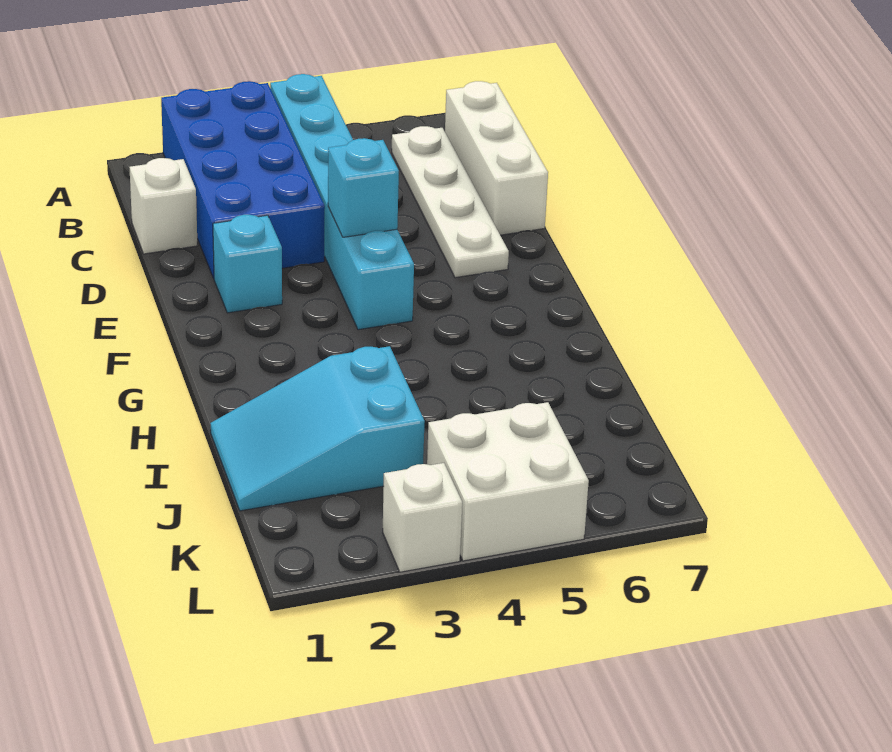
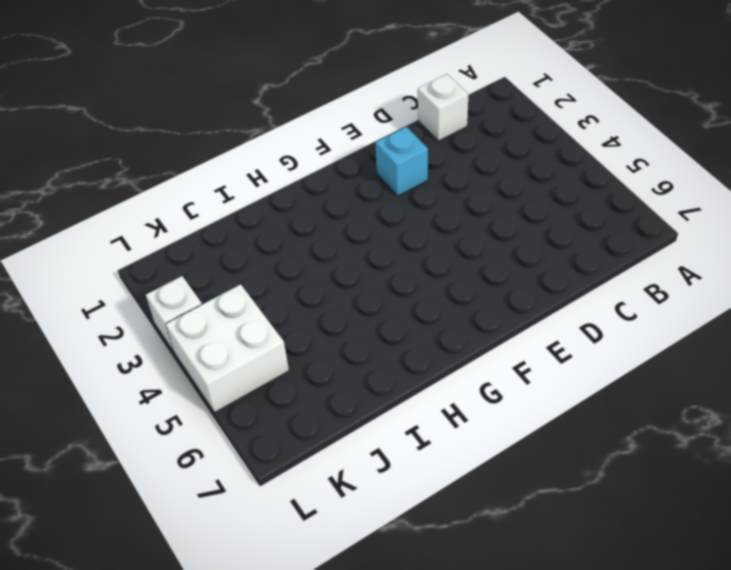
none -> blue brick A2:D3 level 1
none -> cyan brick A4:F4 level 1

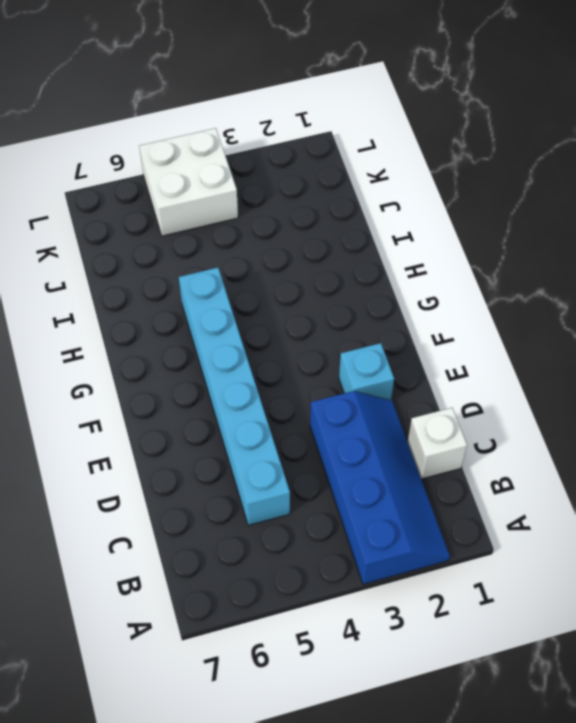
blue slope A2:D3 level 1 top 3 -> blue brick A2:D3 level 1
cyan brick C5:H5 level 1 -> cyan brick A4:F4 level 1
none -> white plate B6:E6 level 1
none -> white brick B7:D7 level 1

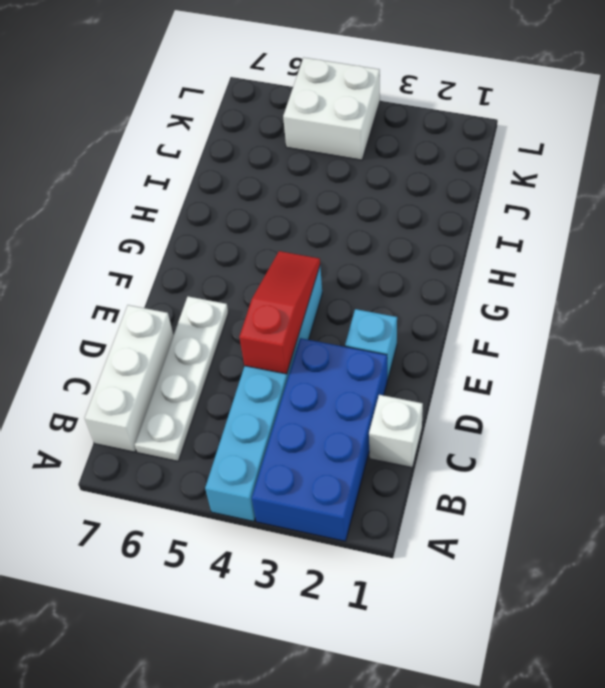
red slope D4:F4 level 2 top D -> cyan brick E4 level 2
none -> cyan slope I1:J3 level 1 top 3
none -> white brick L3 level 1

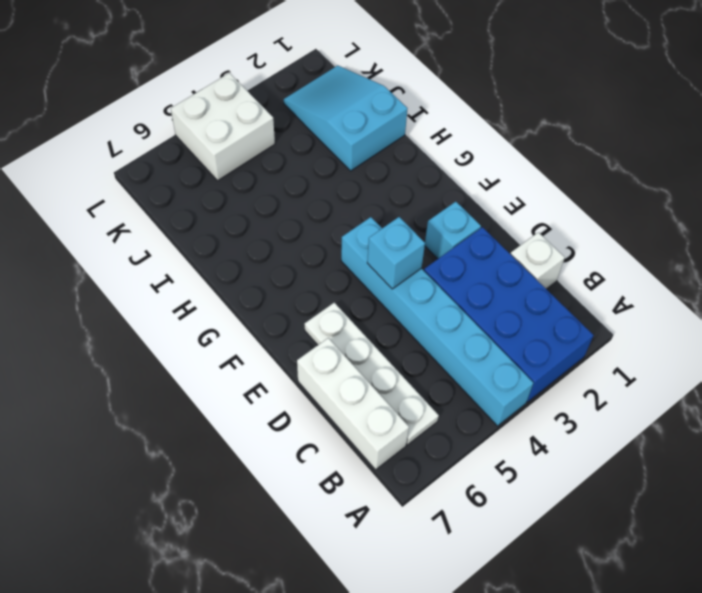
cyan slope I1:K2 level 1 top I -> cyan slope I1:J3 level 1 top 3
none -> white brick L3 level 1

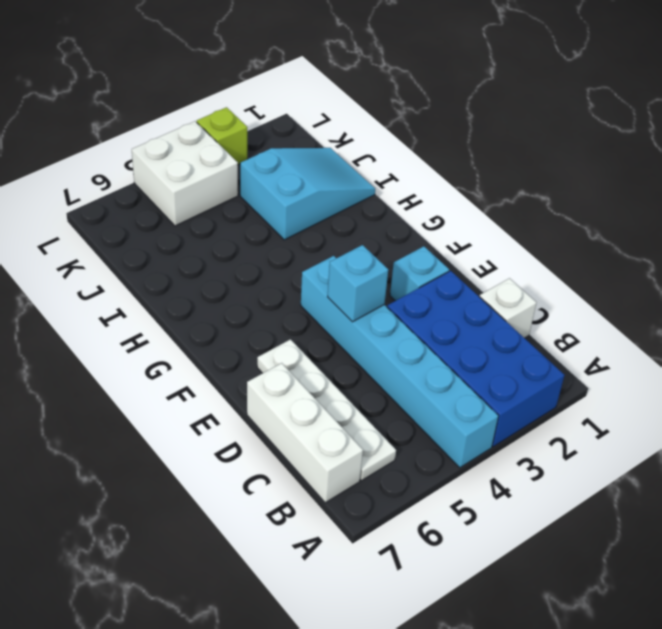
lime brick L3 level 1 -> white brick L3 level 1

